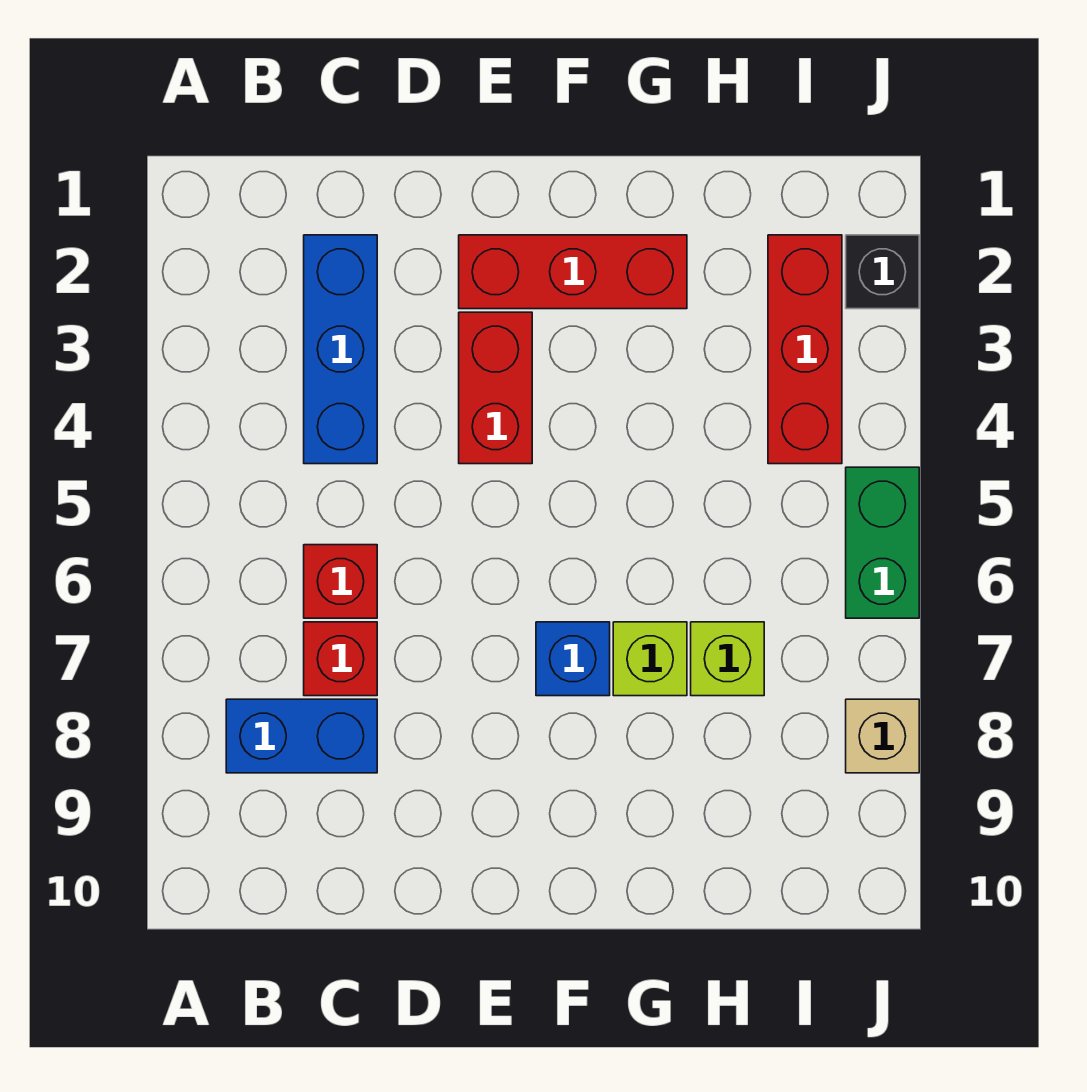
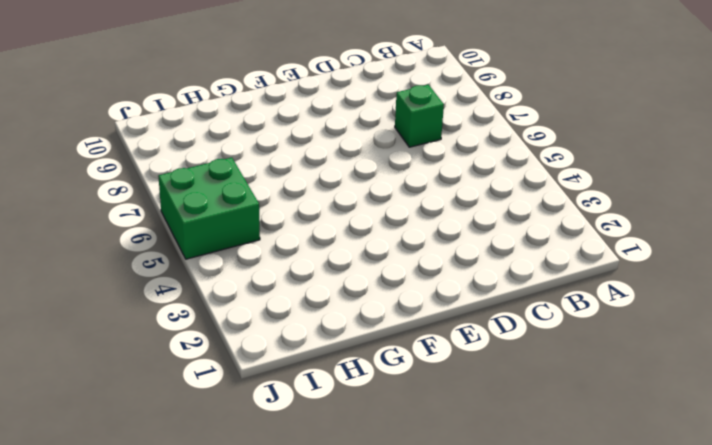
green brick C7 level 1 -> red brick C7 level 1
green brick I5:J6 level 1 -> green brick J5:J6 level 1
none -> blue brick B8:C8 level 1
none -> blue brick C2:C4 level 1
none -> red brick C6 level 1

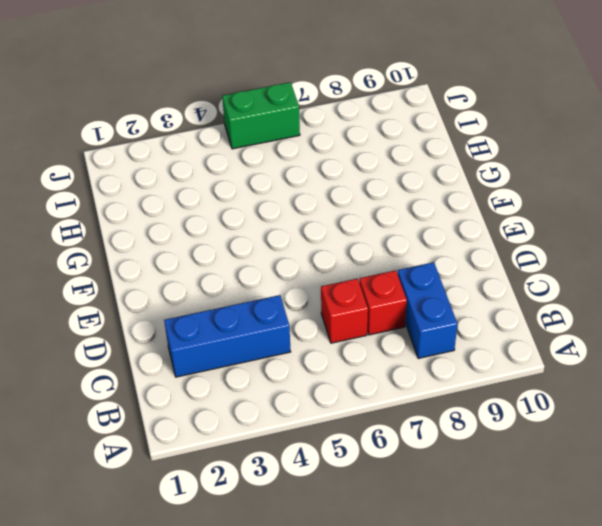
none -> red brick E2:G2 level 1
none -> red brick E3:E4 level 1
none -> blue brick F7 level 1

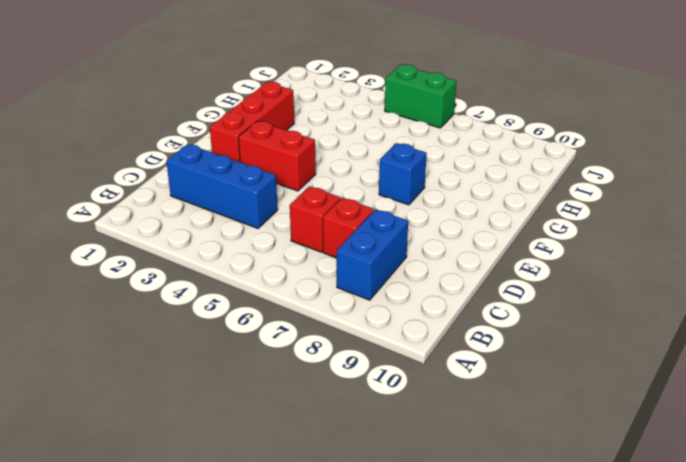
none -> lime brick G7 level 1
none -> lime brick H7 level 1
none -> red brick I2:I4 level 1

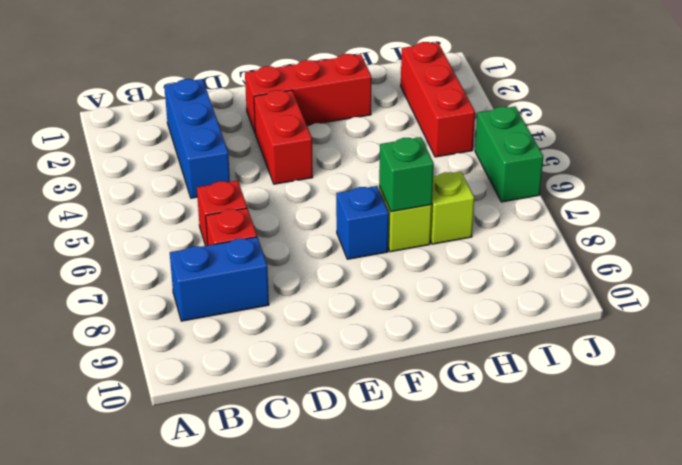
green brick G7 level 2 -> none
none -> black brick J2 level 1
none -> tan brick J8 level 1

